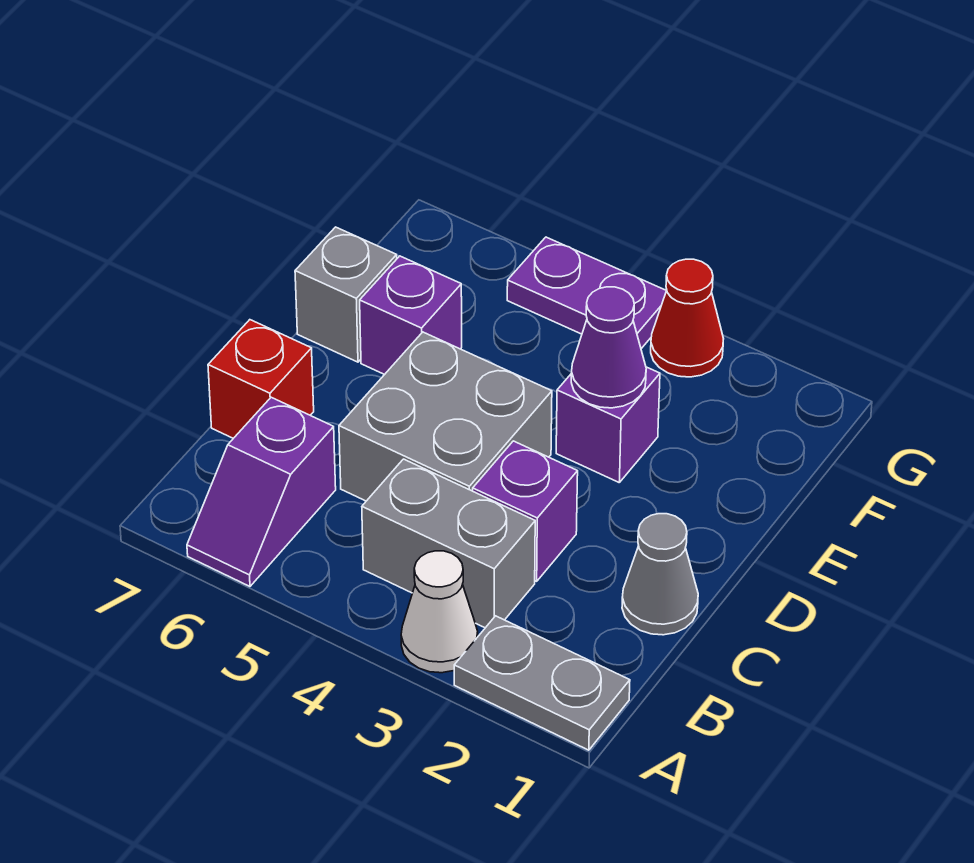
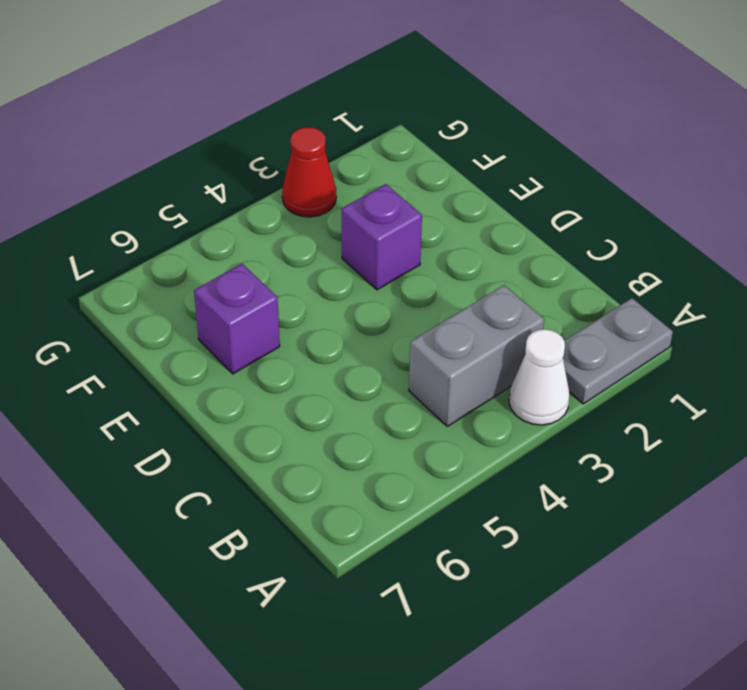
none -> purple slope A6:B6 level 1 top B
none -> grey cone C1 level 1
none -> purple brick C3 level 1

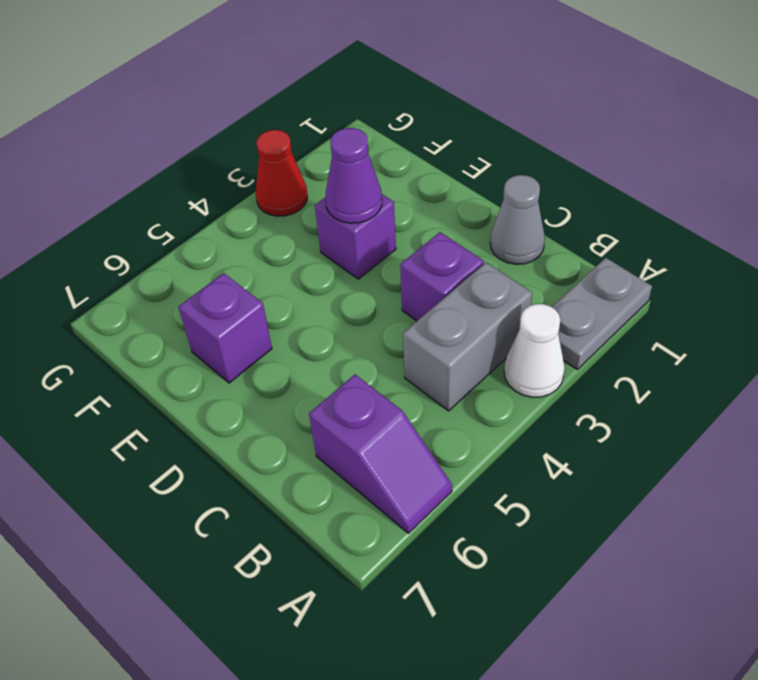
none -> grey brick C4:D5 level 1
none -> red brick C7 level 1
none -> grey brick E7 level 1

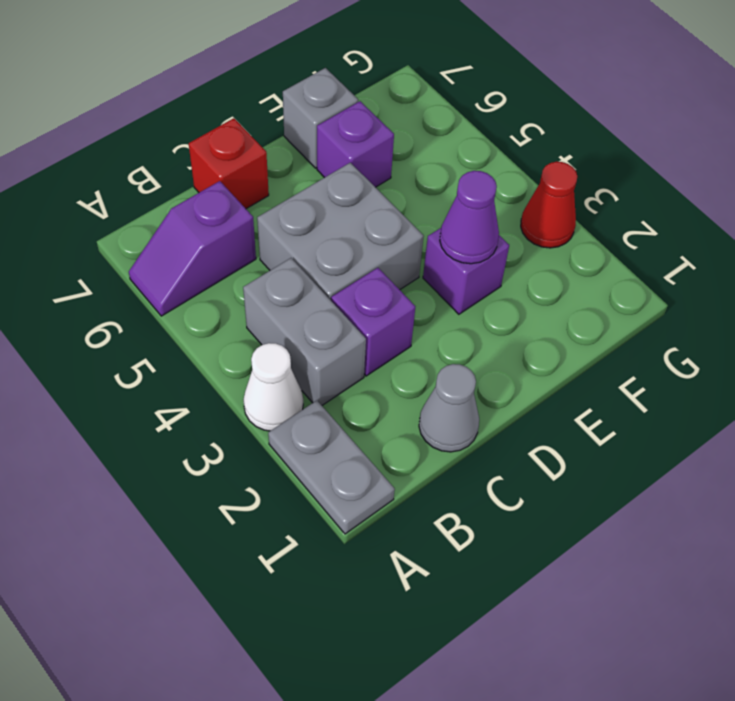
none -> purple plate G4:G5 level 1

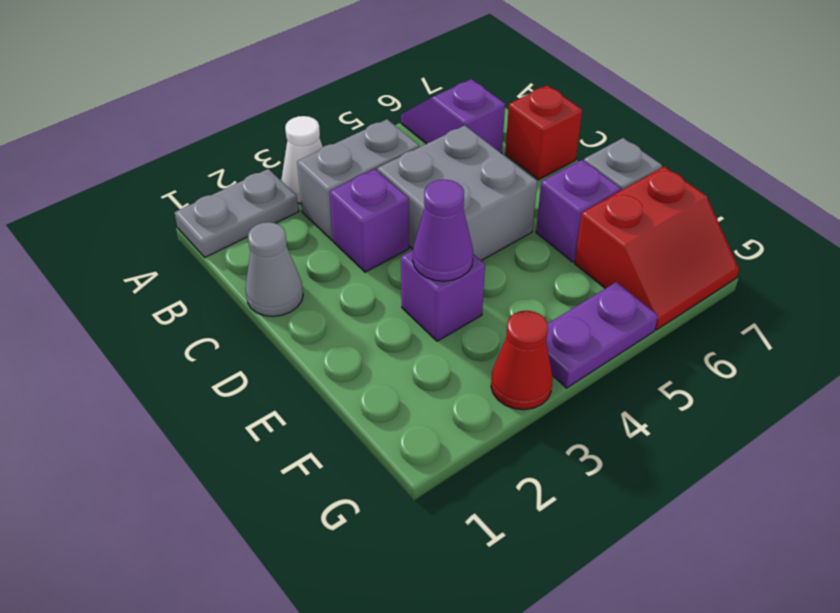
red slope F6:G7 level 1 top F -> none

